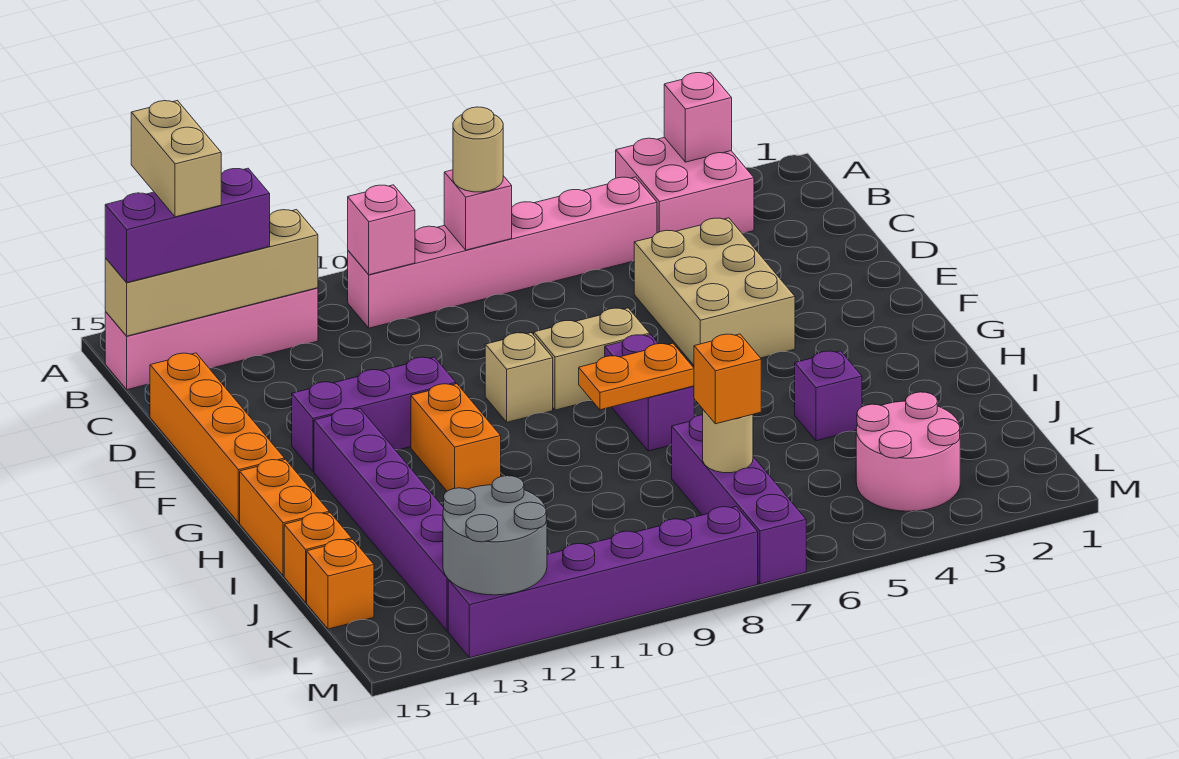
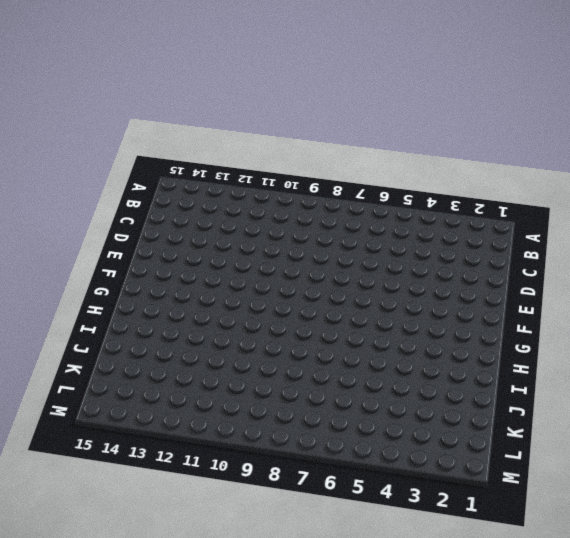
none -> pink brick A3:B4 level 1
none -> pink brick B5:B10 level 1
none -> pink brick B12:B15 level 1

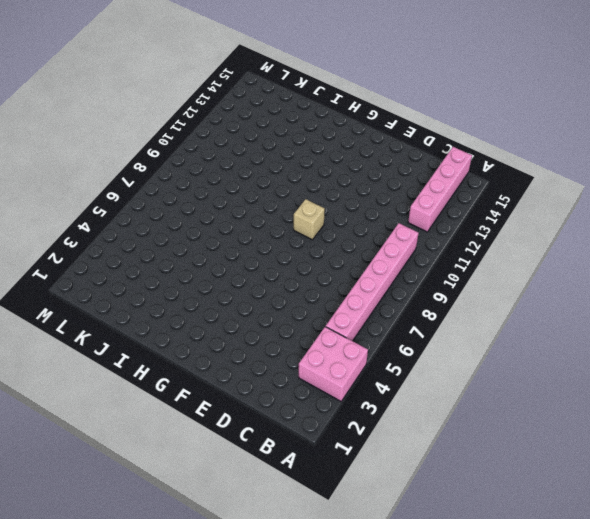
none -> tan brick D4:F5 level 1
none -> orange brick D15:G15 level 1
none -> tan brick F7:F8 level 1

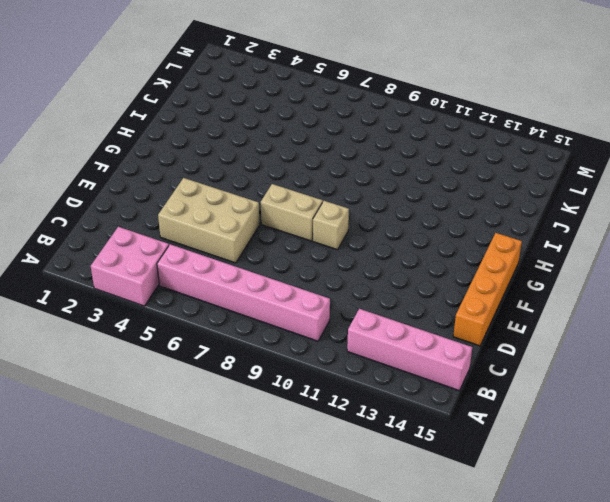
tan brick D4:E6 level 1 -> tan brick D4:F5 level 1
none -> purple brick F11:F13 level 1
none -> purple brick G7:H7 level 1
none -> orange brick G11:H11 level 1

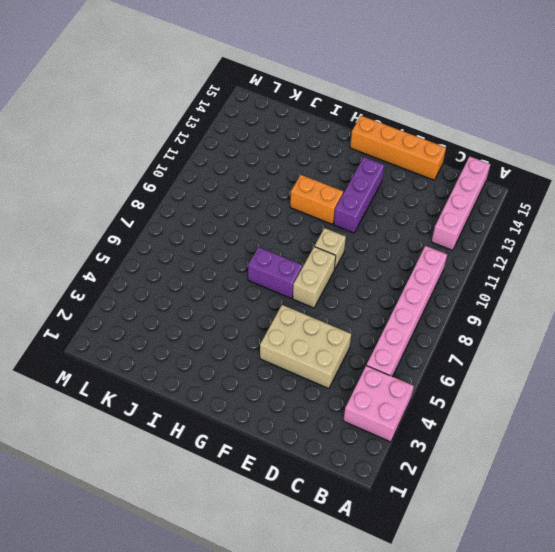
none -> purple brick G13:L13 level 1
none -> orange brick H15:I15 level 1
none -> purple brick I4 level 1

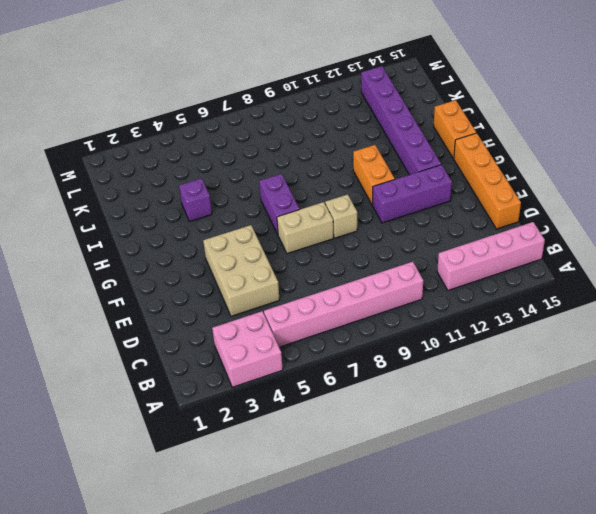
none -> purple brick J7:M7 level 1
none -> orange brick J15 level 1
none -> pink round brick K3:L4 level 1

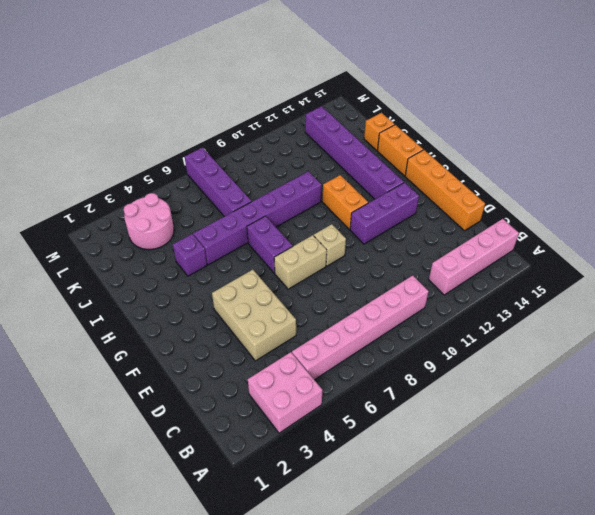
purple brick I5:I10 level 1 -> purple brick M8:M13 level 1
none -> orange brick K15 level 1
none -> pink brick A3 level 2
none -> pink brick B8 level 2

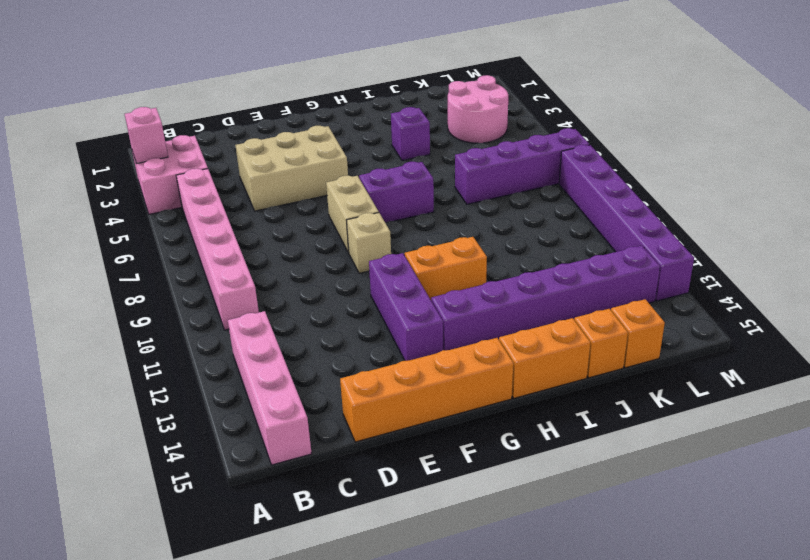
none -> pink brick B8 level 2
none -> pink brick B10 level 2
none -> tan brick B12:B15 level 2

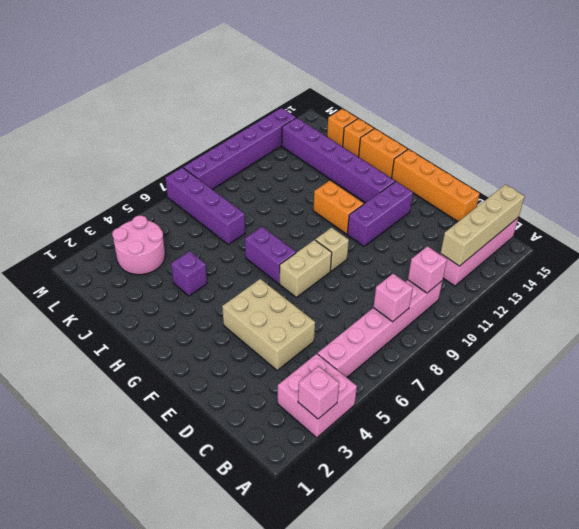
none -> orange plate H7:H8 level 2
none -> tan round brick K7 level 2
none -> grey round brick L12:M13 level 2

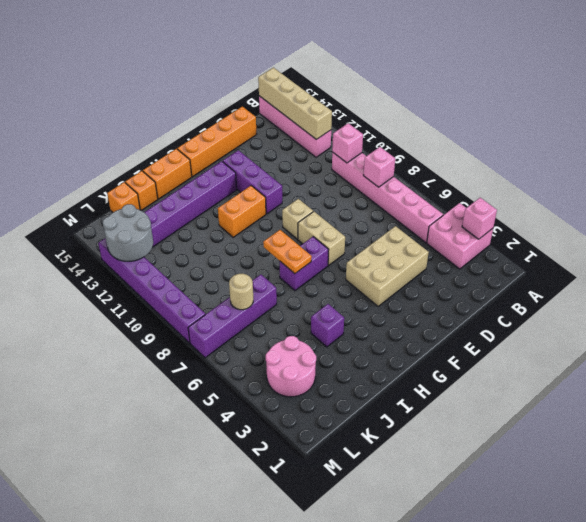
none -> tan round brick B8 level 3
none -> purple brick B13:B15 level 3
none -> orange brick K7 level 3

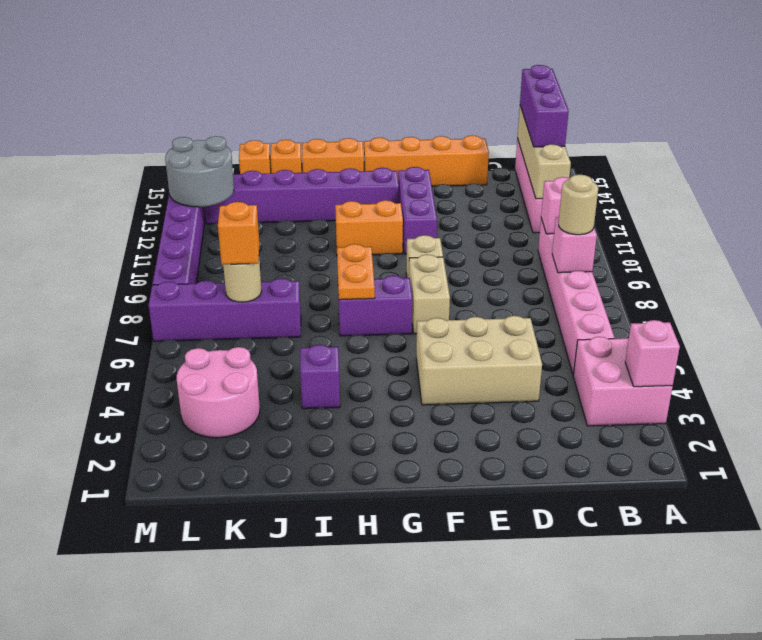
none -> tan brick A14:B14 level 4

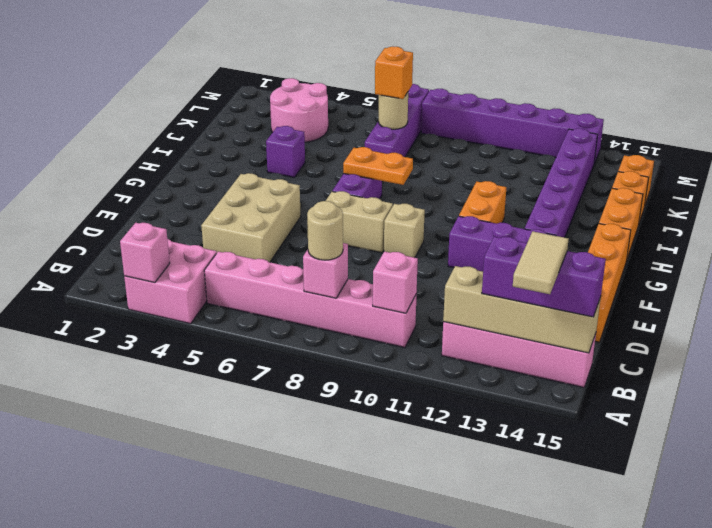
tan tile A14:B14 level 4 -> tan brick A14:B14 level 4
none -> grey round brick L12:M13 level 2

